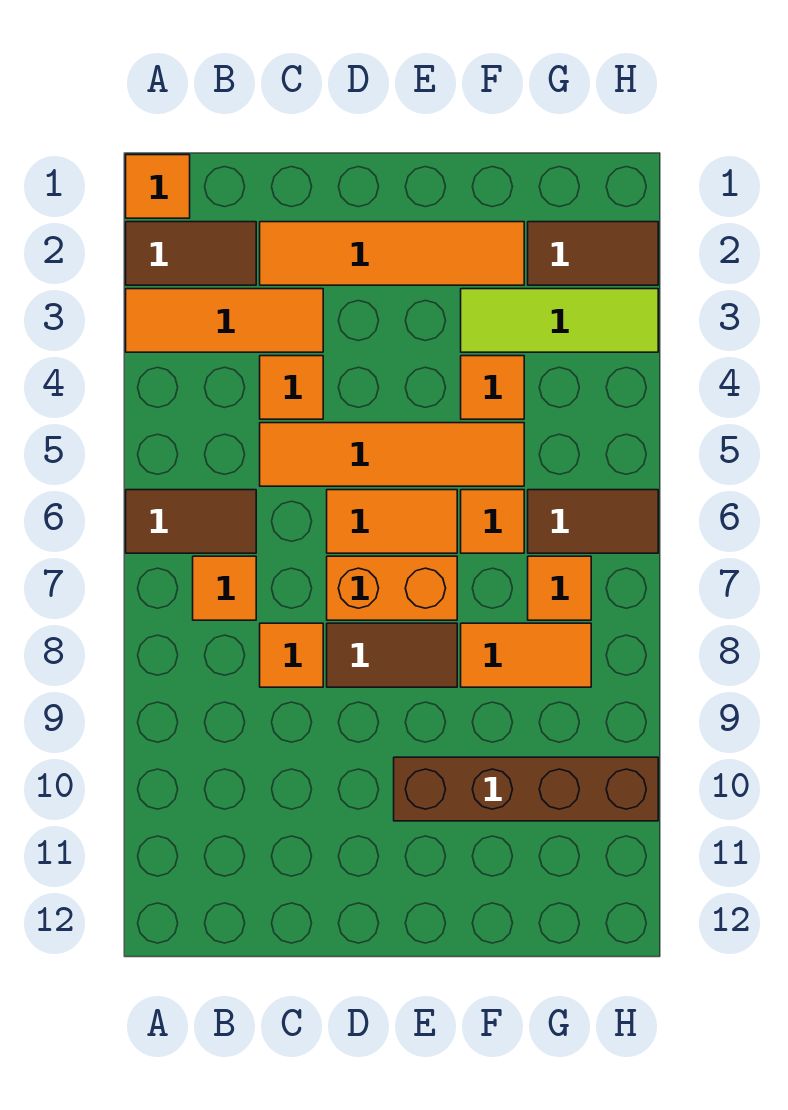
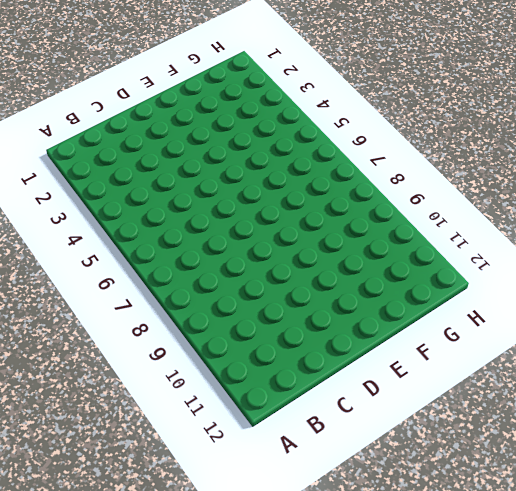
none -> orange tile A1 level 1
none -> brown tile A2:B2 level 1
none -> orange tile A3:C3 level 1

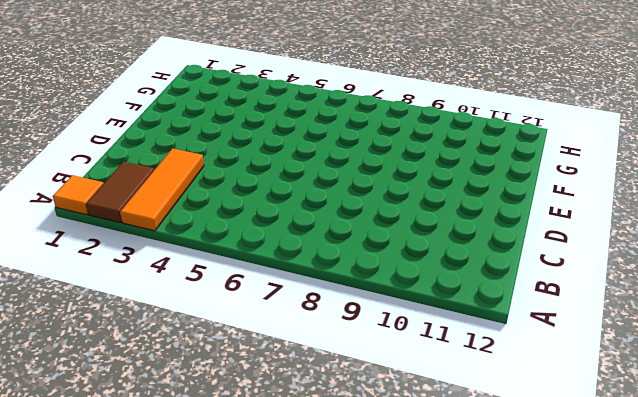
none -> brown tile A6:B6 level 1
none -> orange tile B7 level 1
none -> orange tile C2:F2 level 1

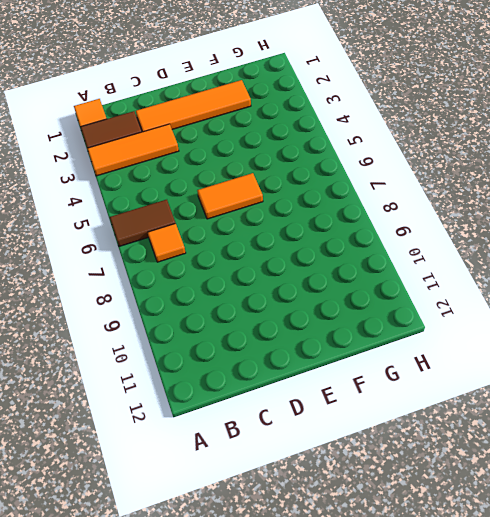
none -> orange tile C4 level 1
none -> orange tile C5:F5 level 1
none -> orange tile C8 level 1

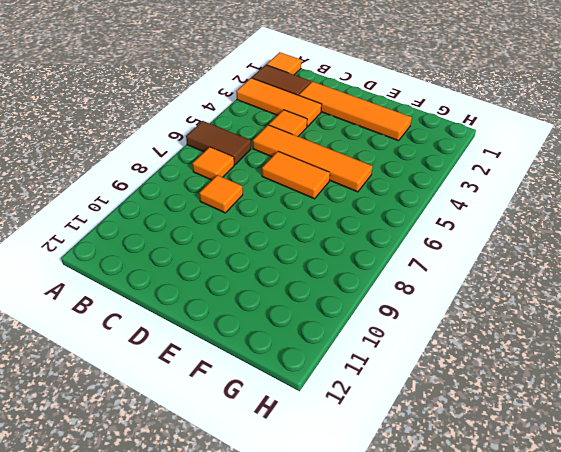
none -> orange brick D7:E7 level 1
none -> brown tile D8:E8 level 1
none -> brown brick E10:H10 level 1

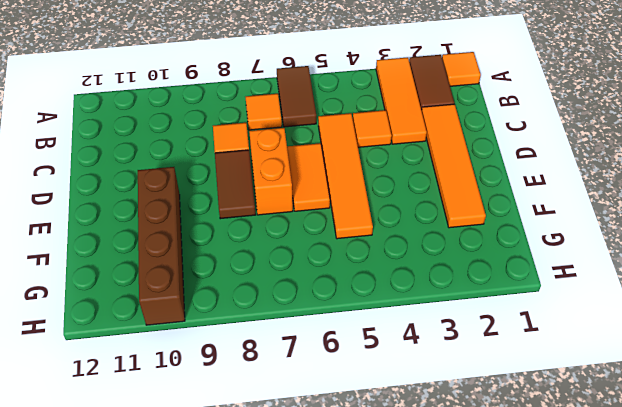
none -> lime tile F3:H3 level 1
none -> orange tile F4 level 1
none -> orange tile F6 level 1

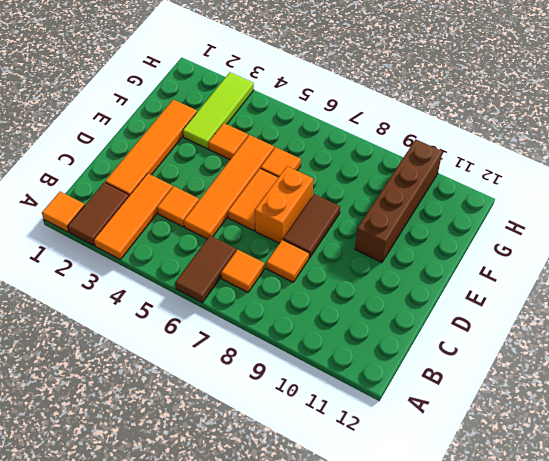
none -> orange tile F8:G8 level 1
none -> brown tile G2:H2 level 1
none -> brown tile G6:H6 level 1

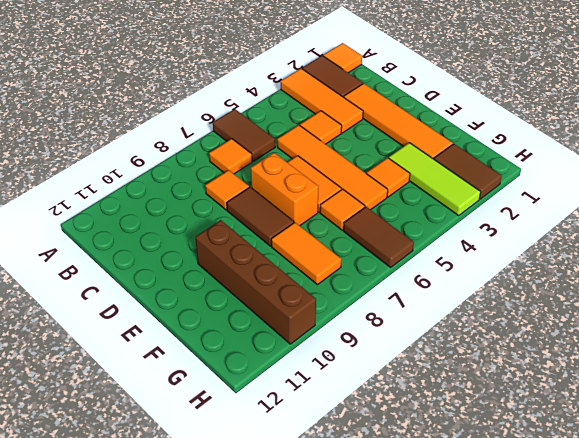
none -> orange tile G7 level 1

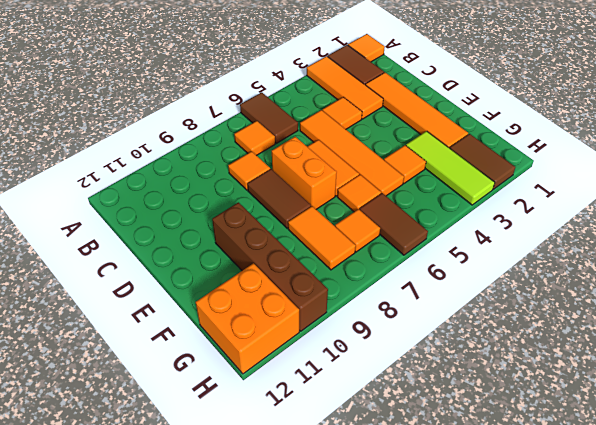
orange brick G11:H12 level 1 -> none

